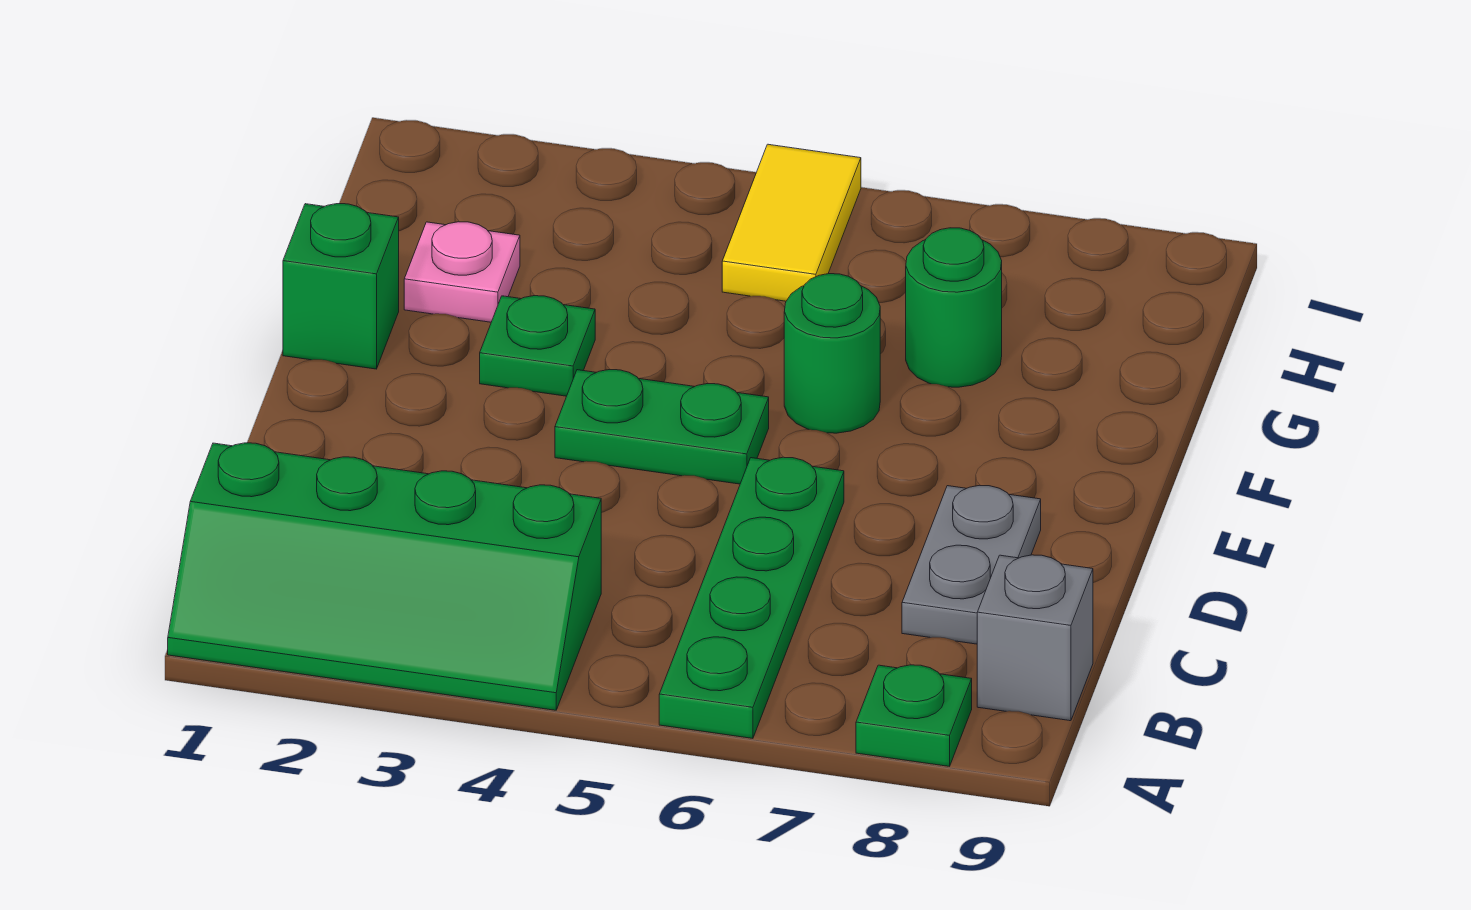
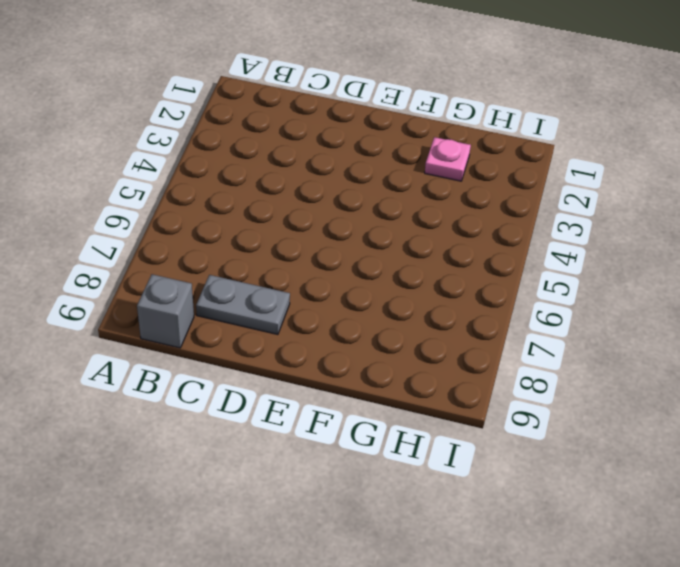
none -> green slope A1:B4 level 1 top B
none -> green plate A6:D6 level 1
none -> green plate A8 level 1

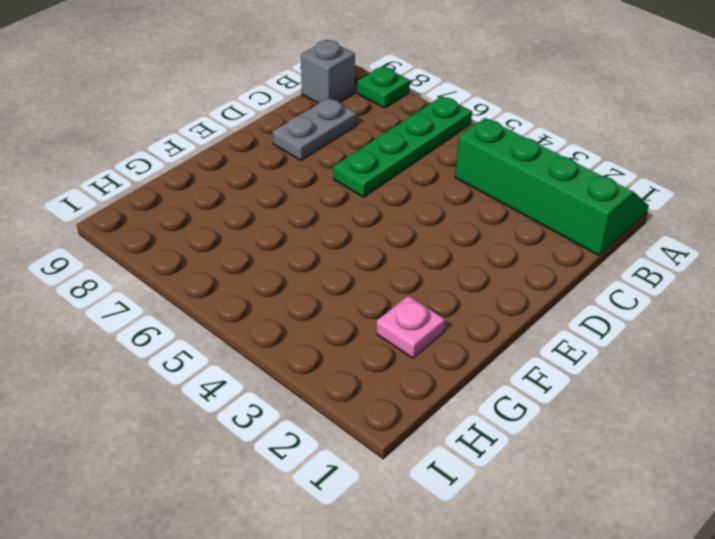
none -> green plate E4:E5 level 1
none -> green brick F1 level 1
none -> green plate F3 level 1

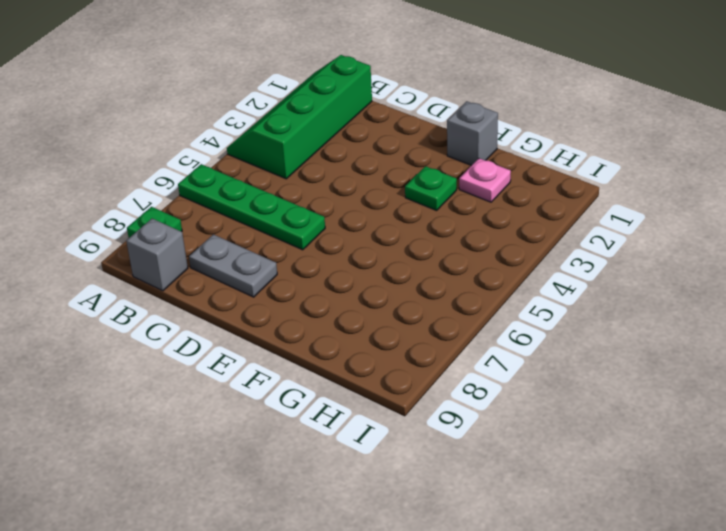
grey brick F1 level 1 -> green brick F1 level 1
none -> green plate E4:E5 level 1
none -> green round brick F6 level 1
none -> green round brick G7 level 1

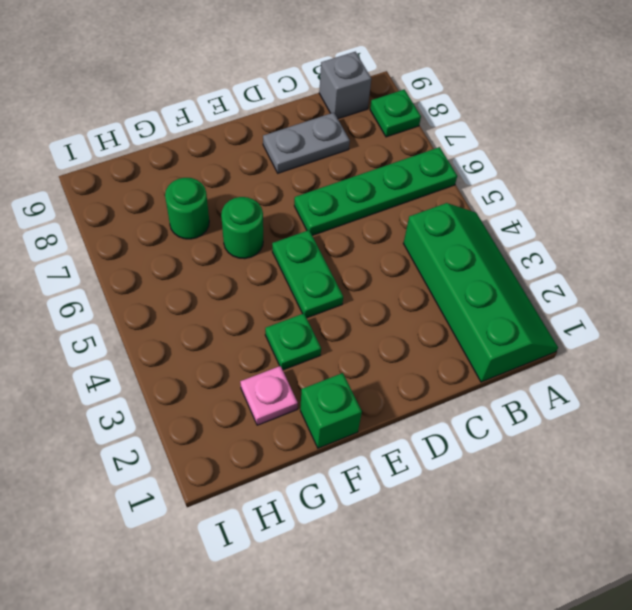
none -> yellow tile H5:I5 level 1

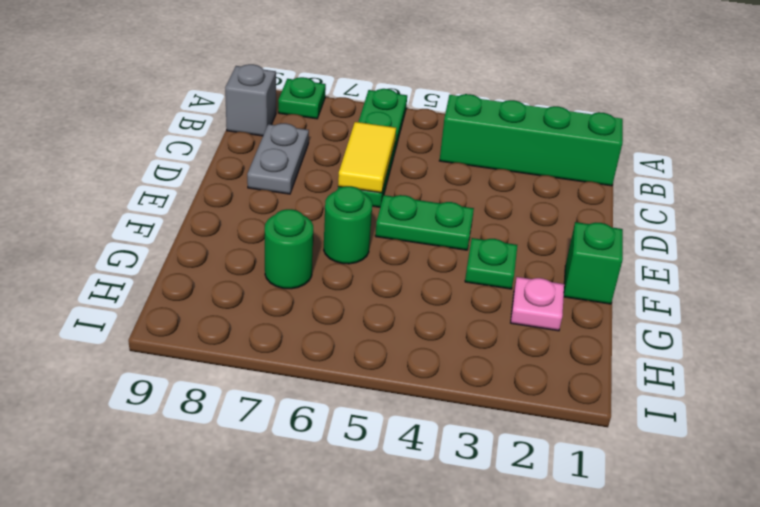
yellow tile C6:D6 level 2 -> yellow tile H5:I5 level 1

